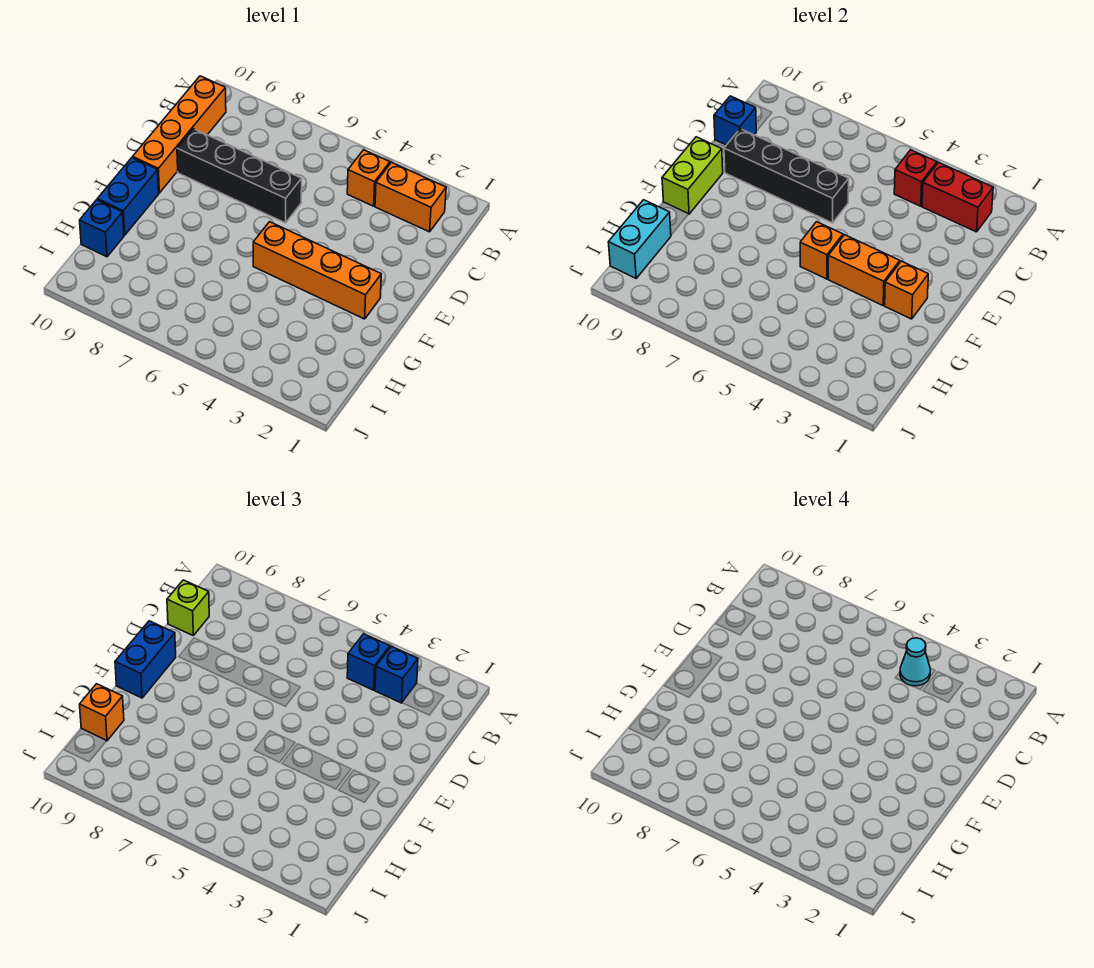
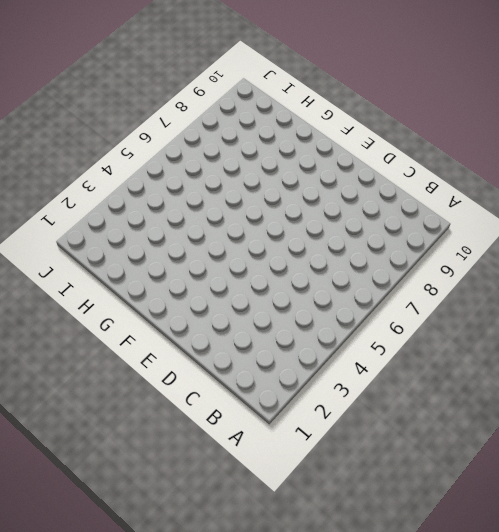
none -> orange brick B2:B3 level 1
none -> orange brick B4 level 1
none -> orange brick B10:E10 level 1

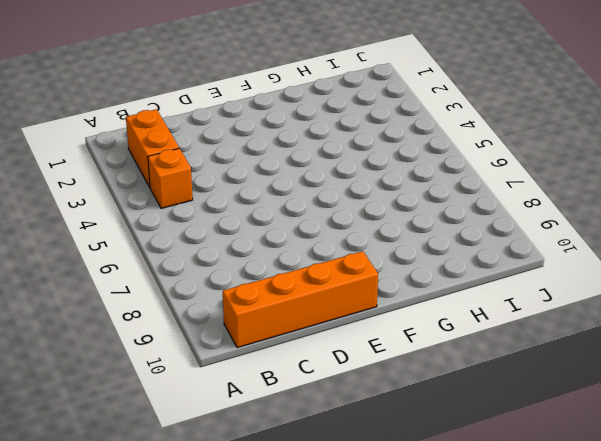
none -> black brick D6:D9 level 1
none -> orange brick F2:F5 level 1
none -> blue brick F10:G10 level 1

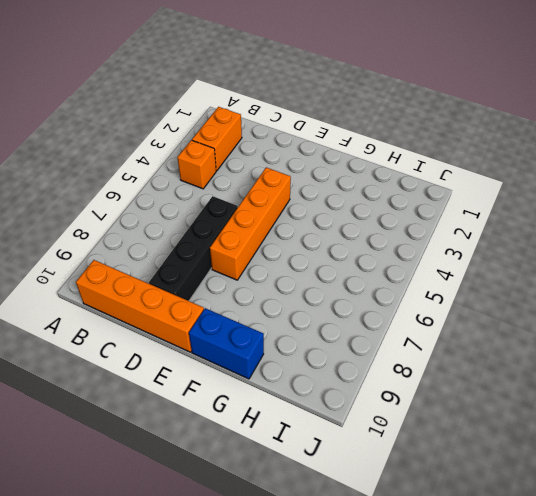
orange brick E4:E7 level 1 -> orange brick F2:F5 level 1
none -> blue brick H10 level 1
none -> red brick B2:B3 level 2
none -> red brick B4 level 2

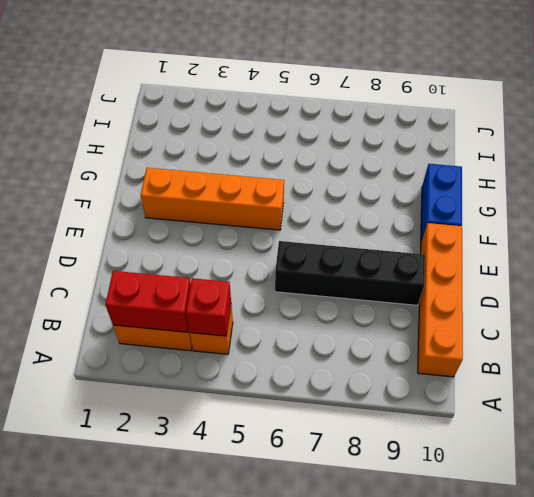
none -> blue brick H10 level 1
none -> blue brick C10 level 2
none -> black brick D6:D9 level 2

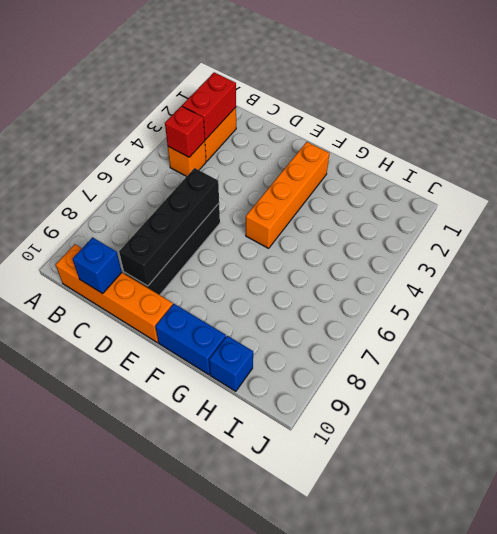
none -> lime brick E10:F10 level 2
none -> orange brick F2 level 2
none -> orange brick F3:F4 level 2

